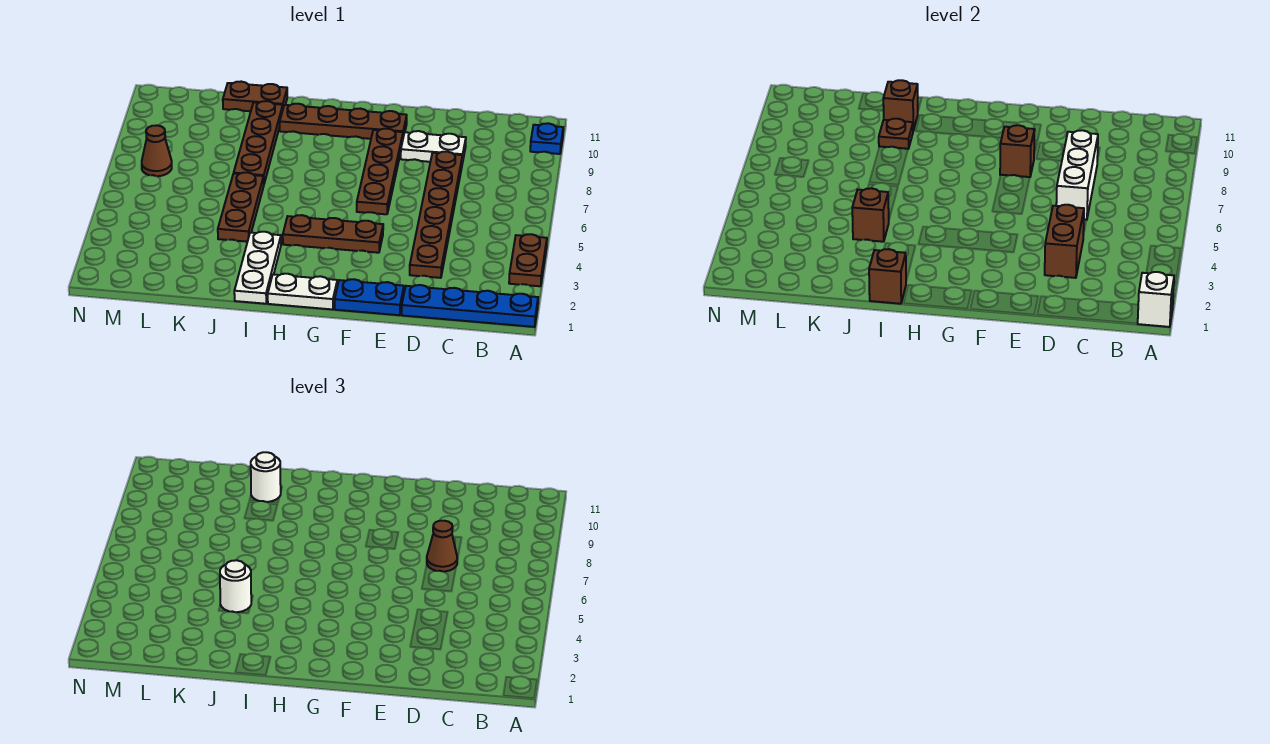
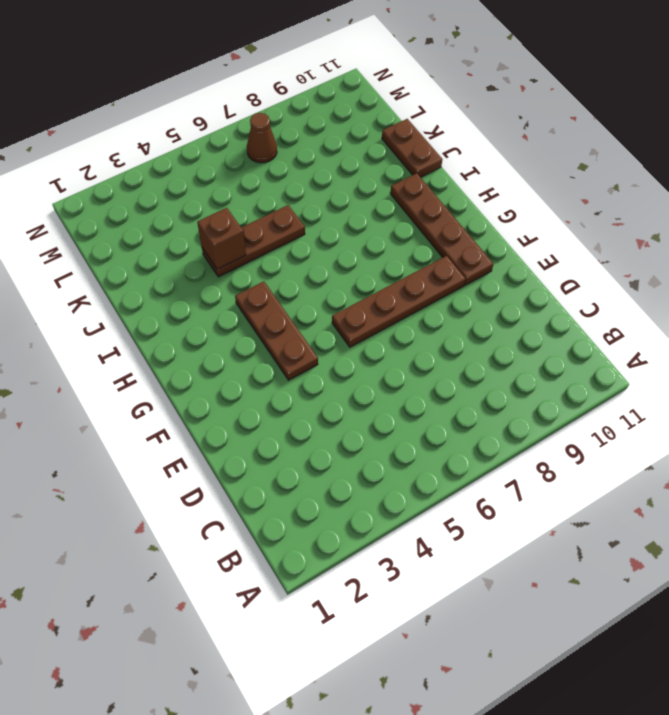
none -> blue plate A1:D1 level 1
none -> brown plate A3:A4 level 1
none -> blue plate A10 level 1

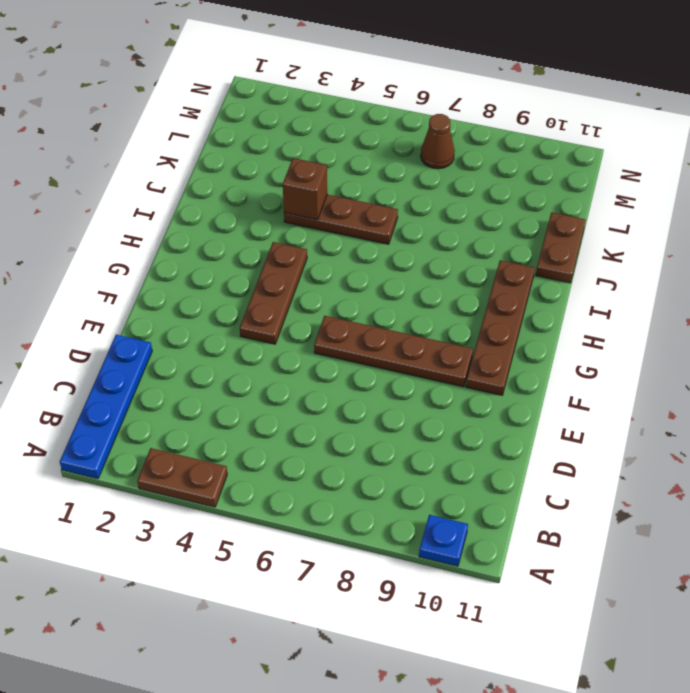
none -> brown plate D3:D8 level 1
none -> white plate D9:E9 level 1
none -> blue plate E1:F1 level 1

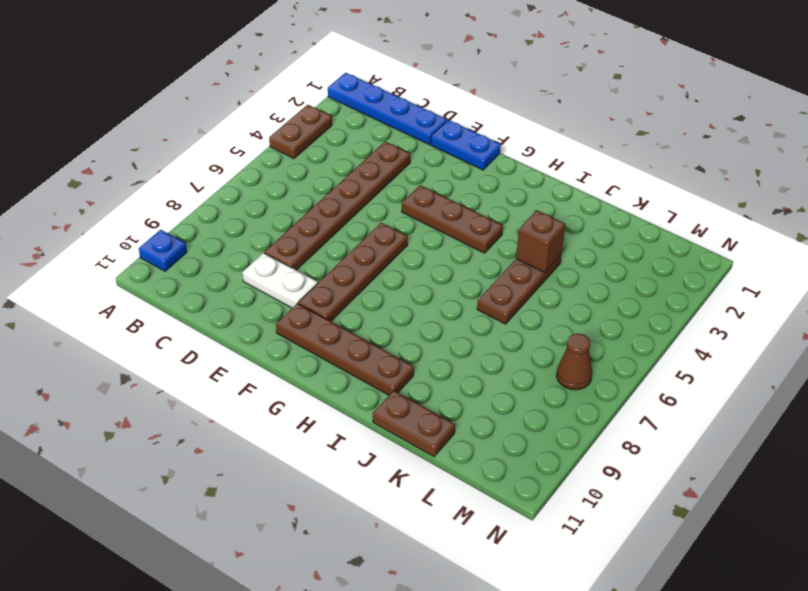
none -> white plate G1:H1 level 1
none -> white plate I1:I3 level 1
none -> brown plate J7:J10 level 1

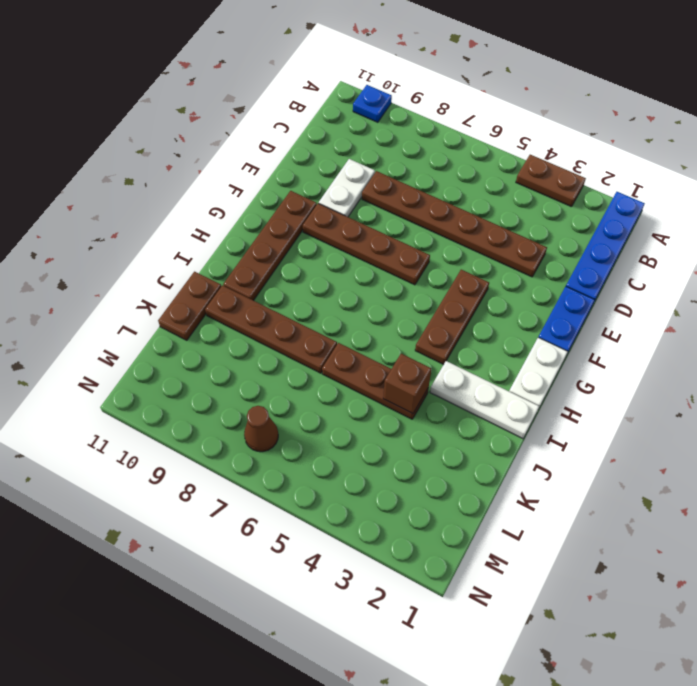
none -> white brick A1 level 2
none -> brown brick D3:D4 level 2
none -> white brick D6:D8 level 2

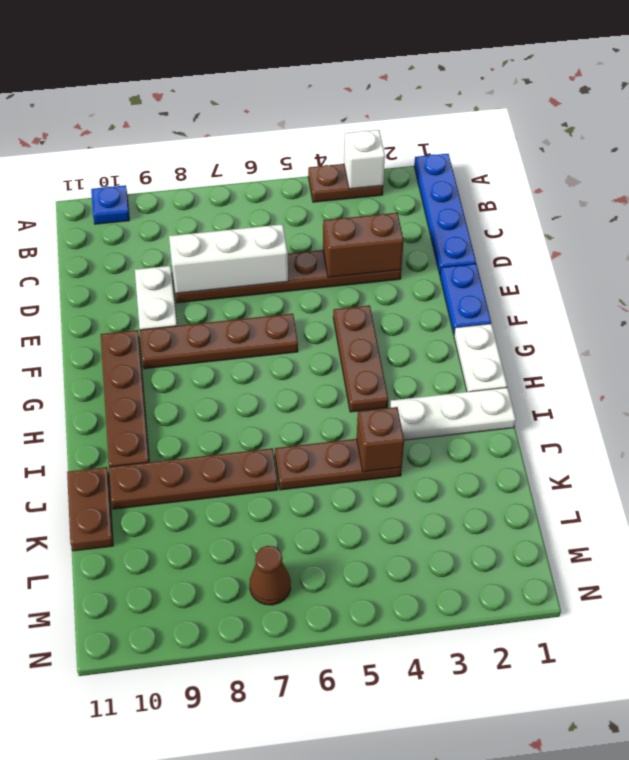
white brick A3 level 2 -> white brick A1 level 2
none -> brown brick F8 level 2
none -> brown brick I1 level 2
none -> brown plate J9 level 2

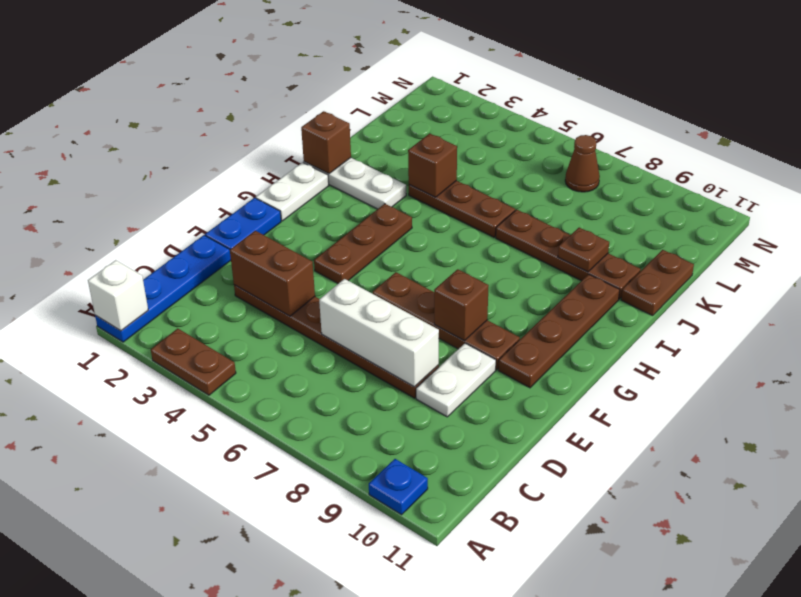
none -> brown brick J10 level 2
none -> brown cone D7 level 3
none -> white round brick J4 level 3

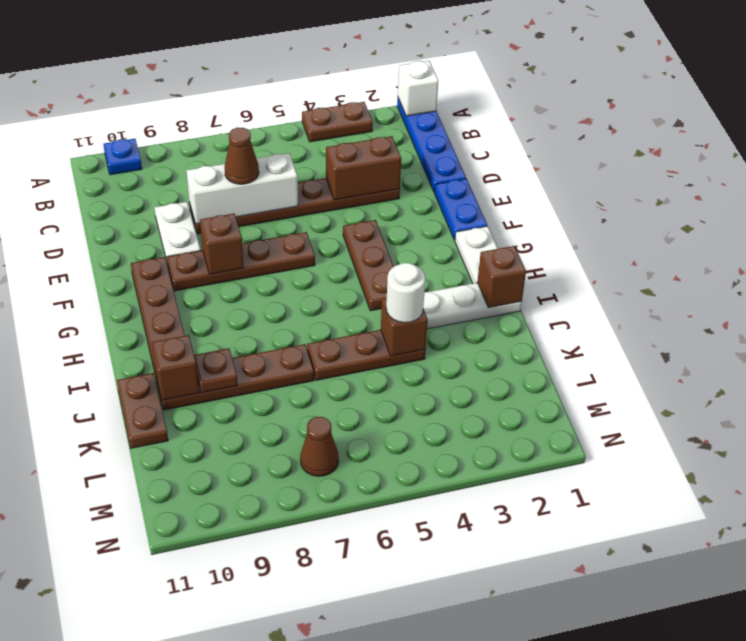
none -> white round brick J10 level 3

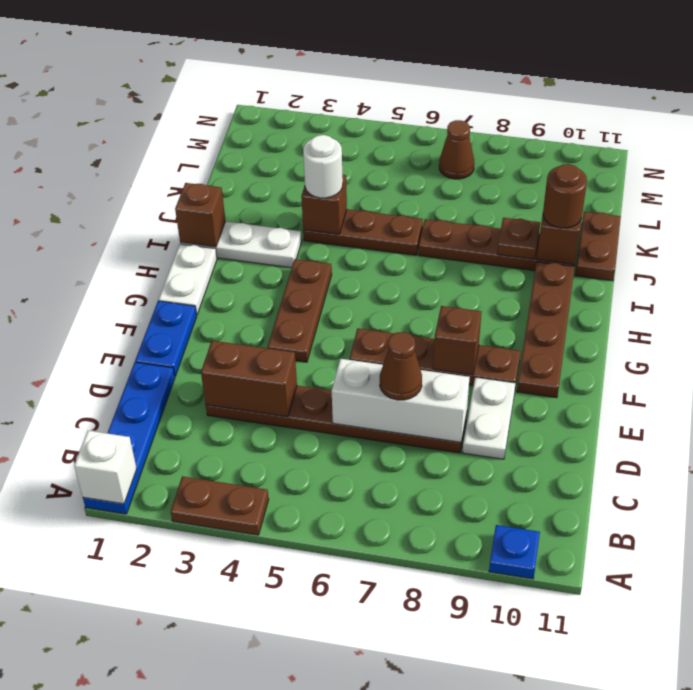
brown round brick J10 level 3 -> white round brick J10 level 3

